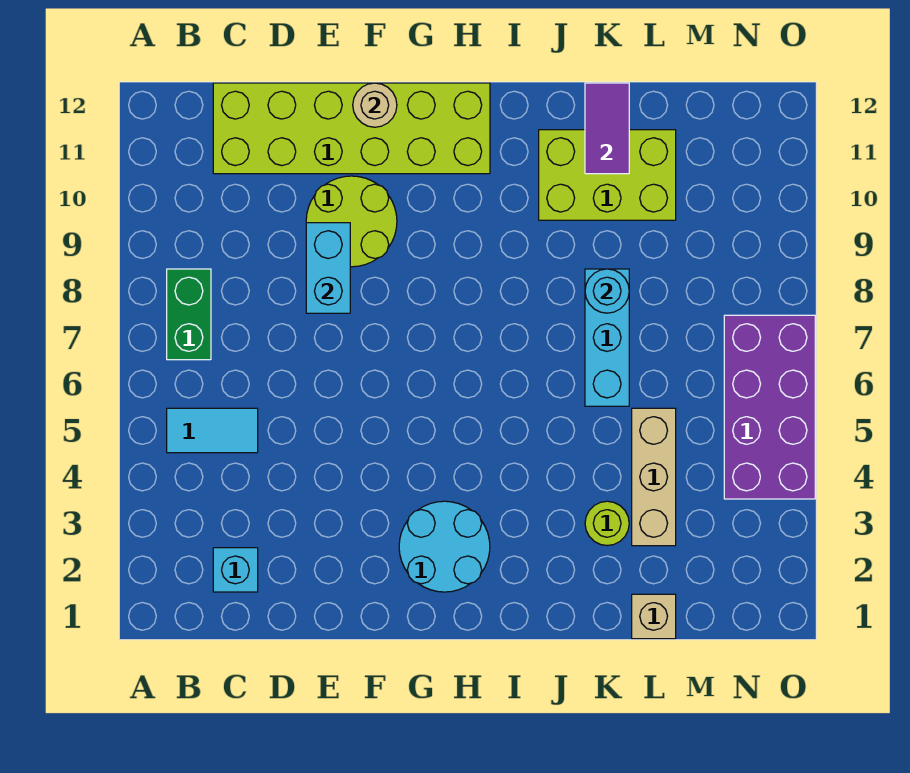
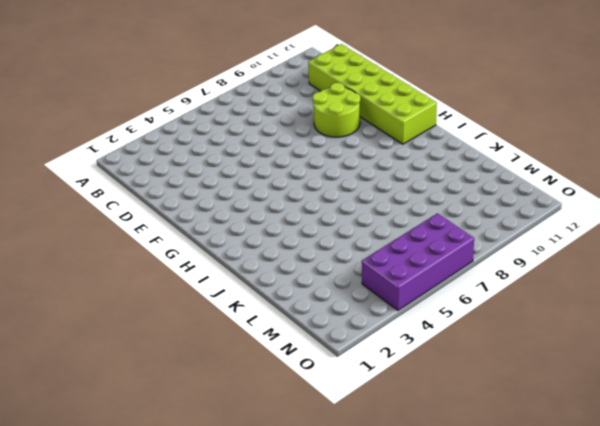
none -> cyan tile B5:C5 level 1
none -> green brick B7:B8 level 1
none -> cyan brick C2 level 1

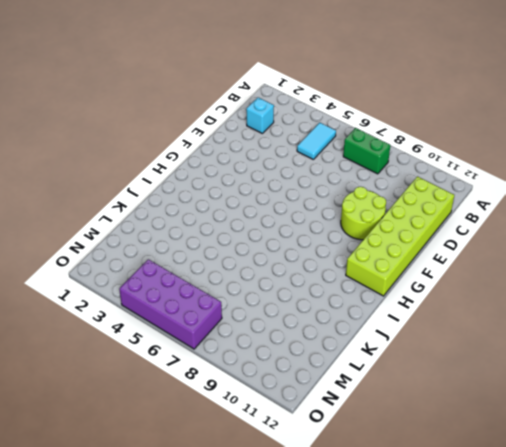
none -> cyan round brick G2:H3 level 1
none -> lime brick J10:L11 level 1
none -> lime round brick K3 level 1

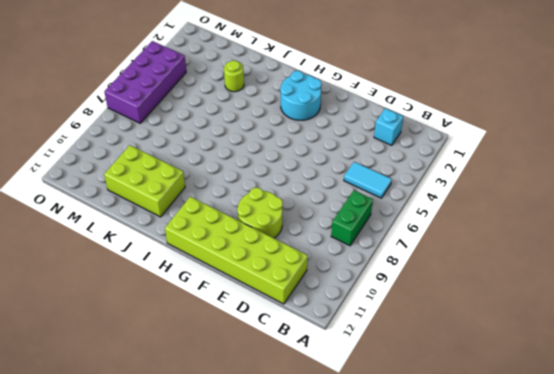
none -> cyan brick K6:K8 level 1
none -> tan brick L1 level 1
none -> tan brick L3:L5 level 1

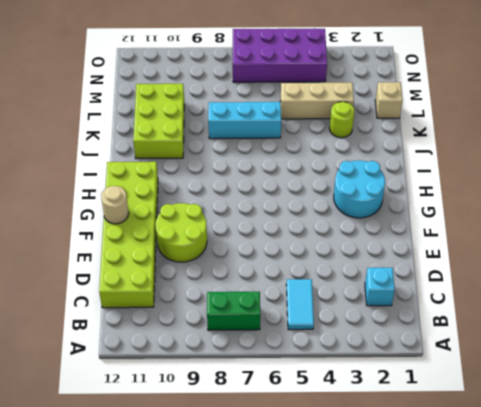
none -> cyan brick E8:E9 level 2
none -> cyan round brick K8 level 2
none -> purple tile K11:K12 level 2

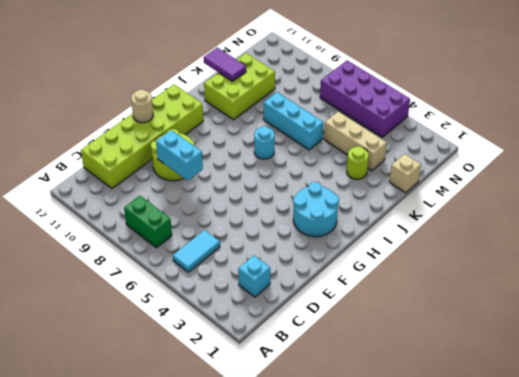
cyan round brick I7 level 1 -> cyan round brick K8 level 2

